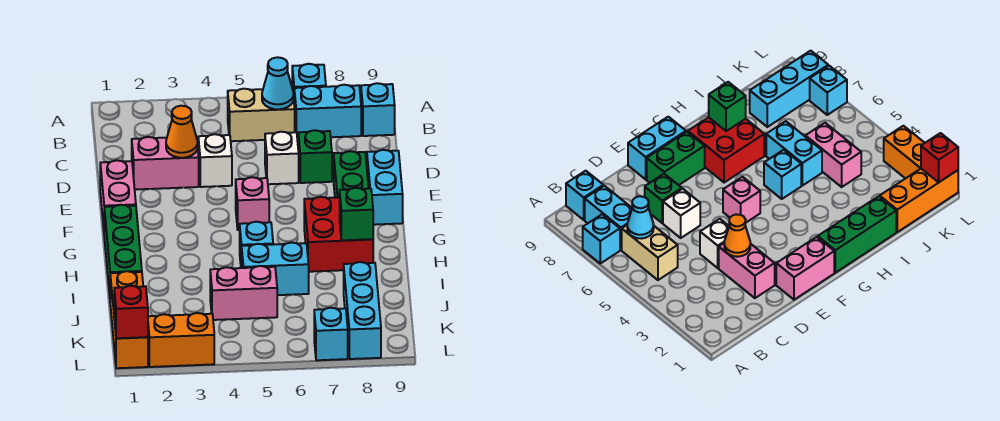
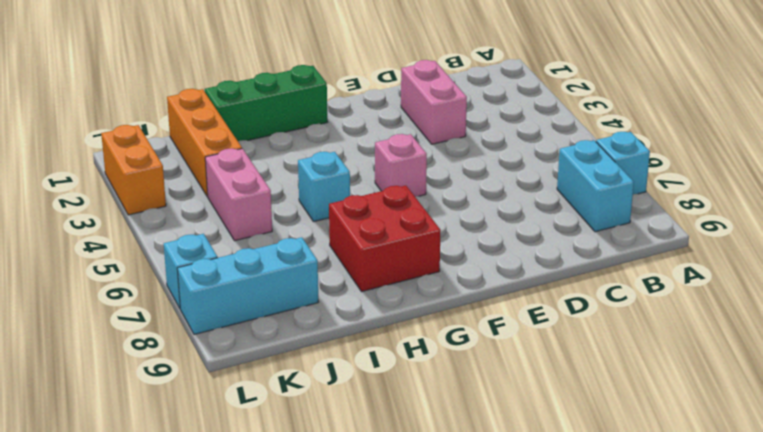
orange brick J1:J3 level 1 -> orange brick J1:L1 level 1
none -> tan brick B5:B6 level 1
none -> cyan brick B9 level 1
none -> white brick D4 level 1

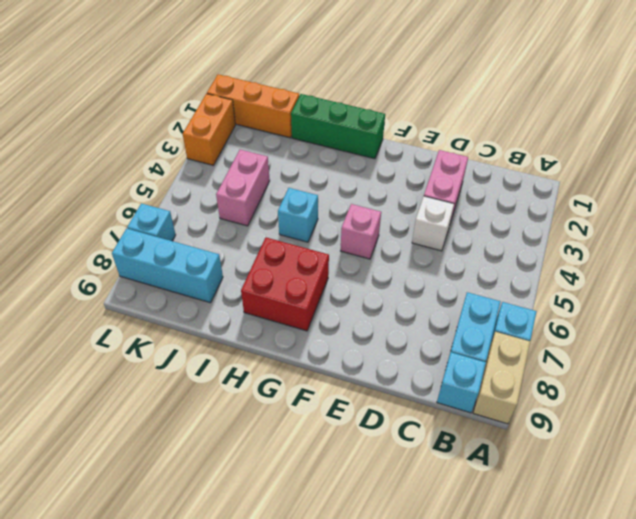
tan brick A8:A9 level 1 -> tan brick B5:B6 level 1
none -> white brick D6 level 1
none -> green brick D7 level 1
none -> pink brick E1:F1 level 1

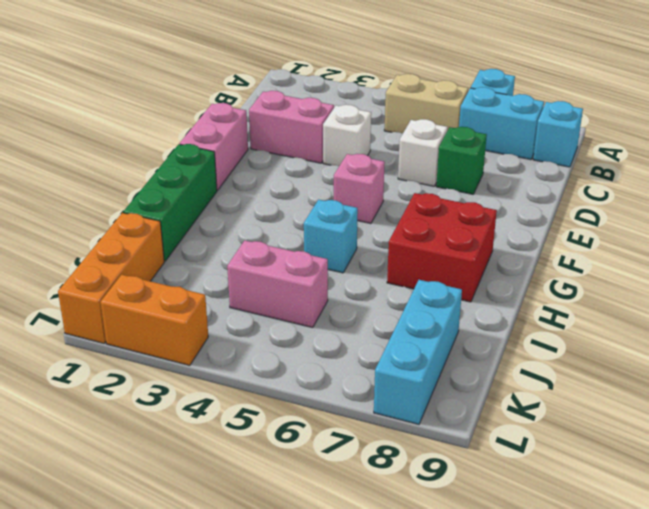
none -> green brick E8:F8 level 1
none -> cyan brick E9:F9 level 1
none -> cyan brick I5:I6 level 1

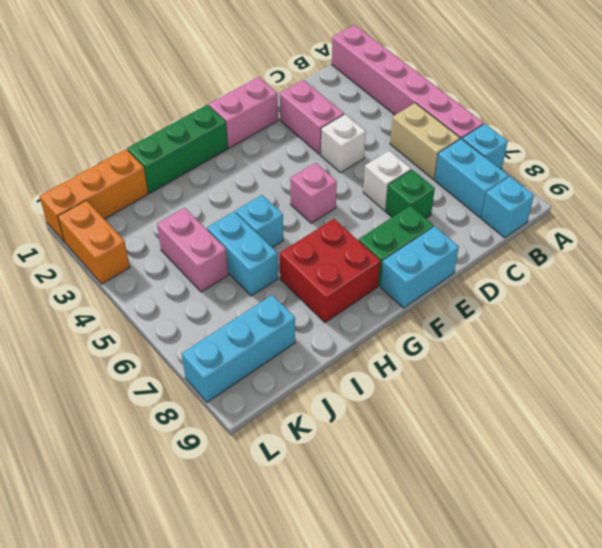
pink brick A1:A6 level 1 -> none
none -> cyan brick L7 level 1
none -> cyan cone B6 level 2
none -> orange cone D3 level 2

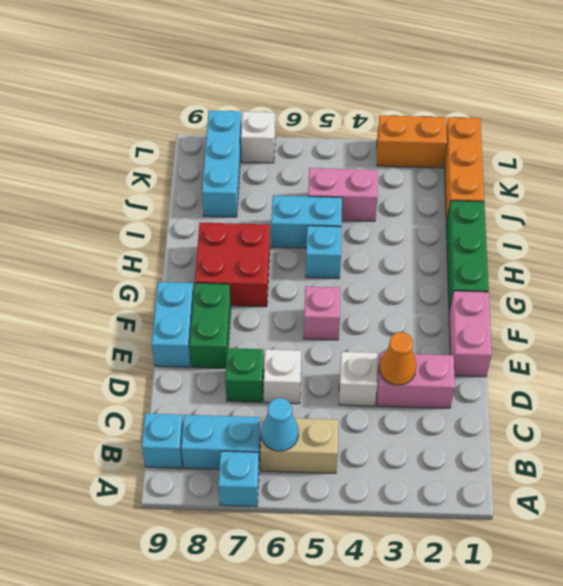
white brick L7 level 1 -> cyan brick L7 level 1
none -> green brick H8 level 2
none -> red brick L1 level 2

